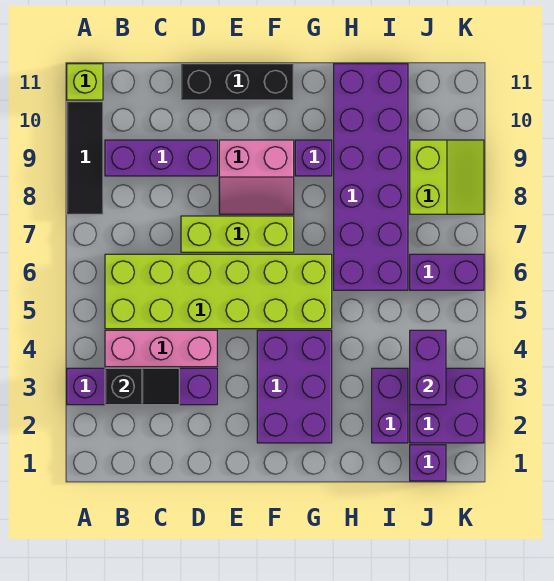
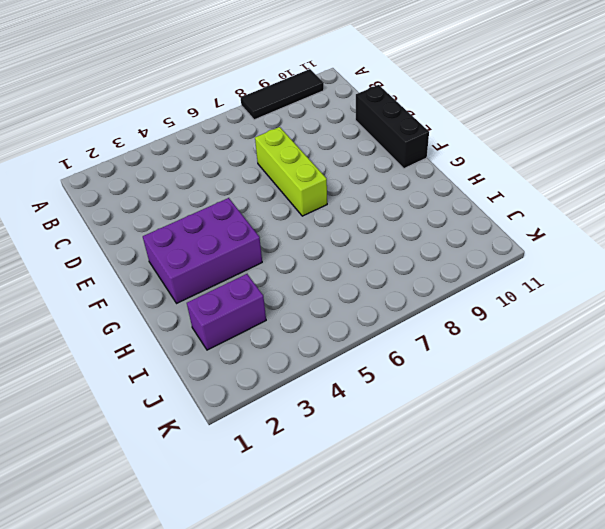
none -> purple brick A3:D3 level 1
none -> lime brick A11 level 1
none -> pink brick B4:D4 level 1

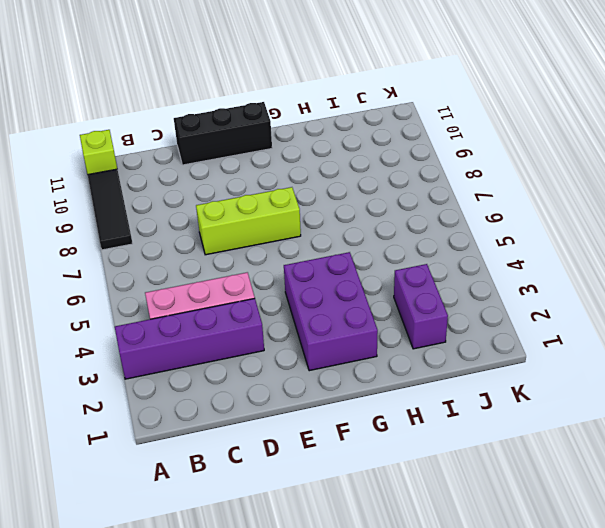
none -> lime brick B5:G6 level 1
none -> purple brick B9:D9 level 1
none -> pink slope E8:F9 level 1 top 9

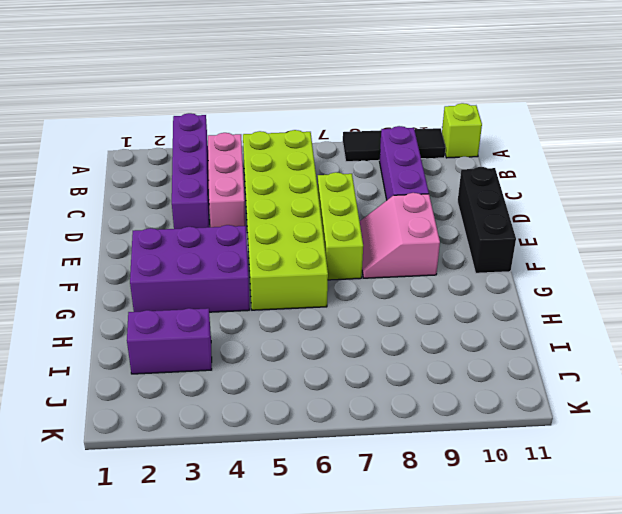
none -> purple brick G9 level 1
none -> purple brick H6:I11 level 1
none -> purple brick J1 level 1

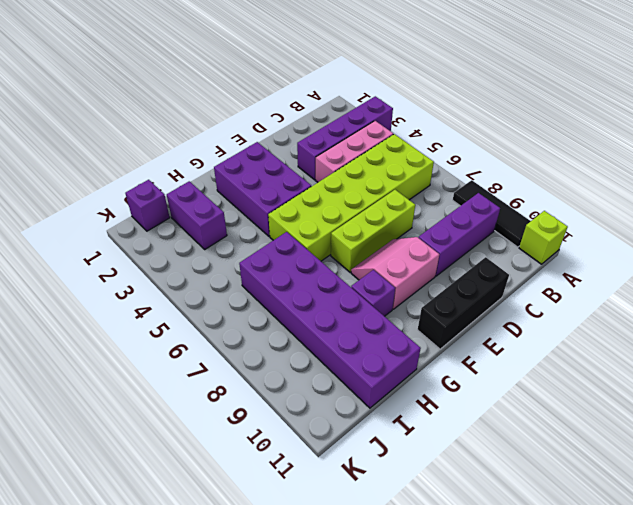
none -> purple brick J2:K3 level 1
none -> purple brick J6:K6 level 1
none -> lime slope J8:K9 level 1 top J

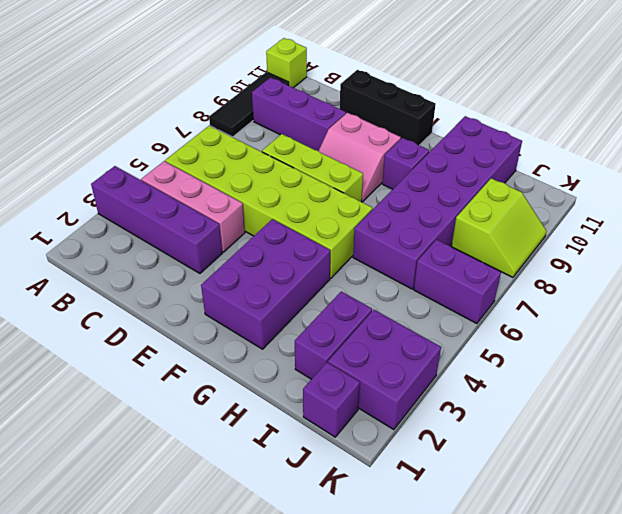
none -> black slope B3:C3 level 2 top B
none -> purple brick J3:J4 level 2

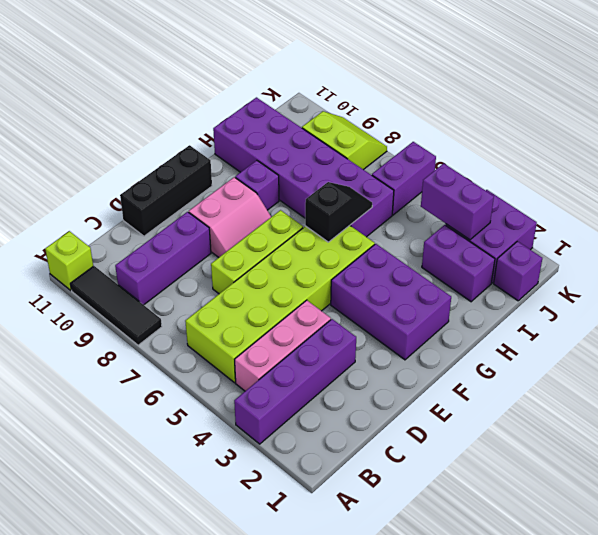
black slope G6:H6 level 2 top G -> black slope B3:C3 level 2 top B

